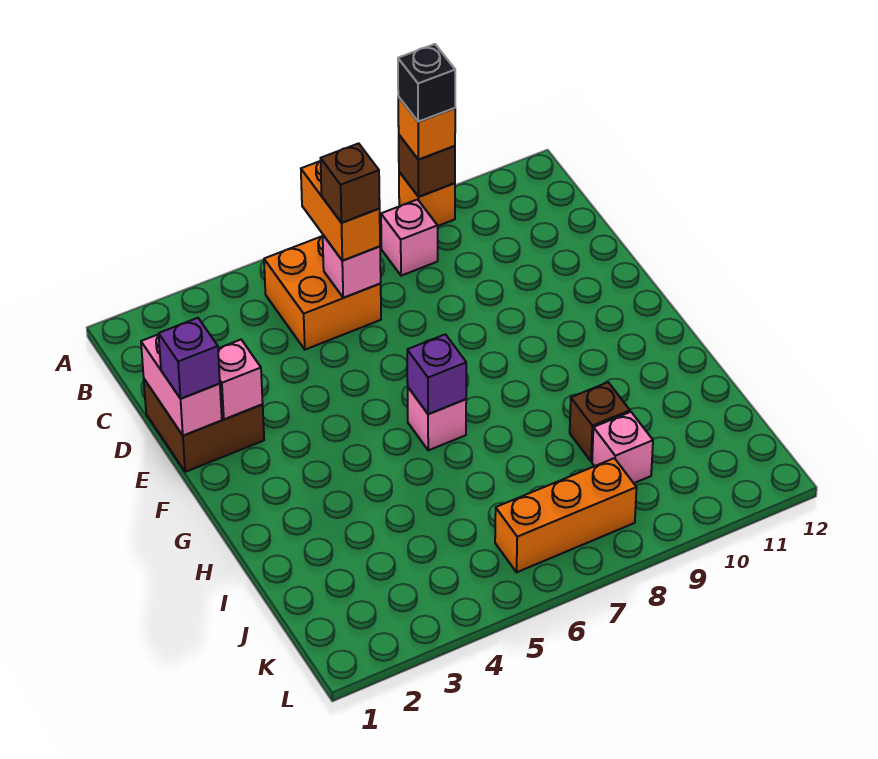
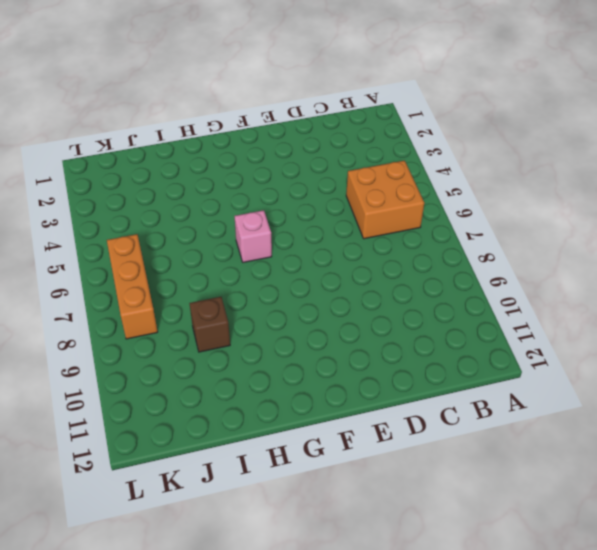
none -> orange brick A9 level 1
none -> pink brick B8 level 1
none -> brown brick D1:E2 level 1

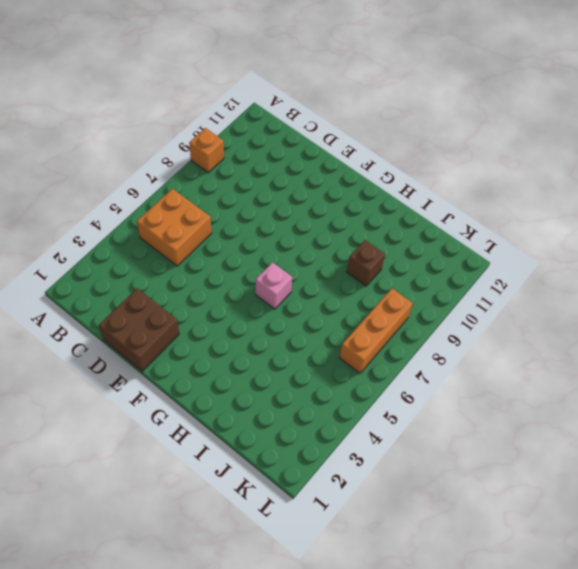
none -> pink brick B8 level 1
none -> pink brick J9 level 1
none -> brown brick A9 level 2

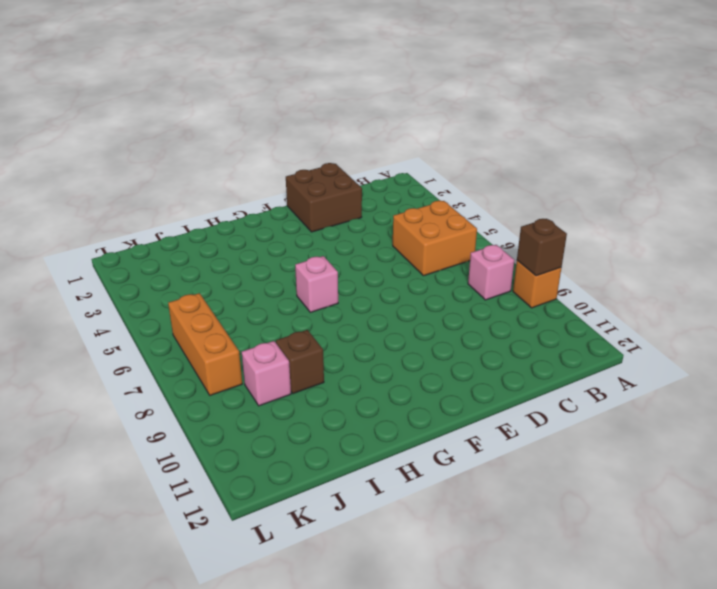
none -> pink brick C6 level 2
none -> pink brick D1:E1 level 2
none -> pink brick E2 level 2

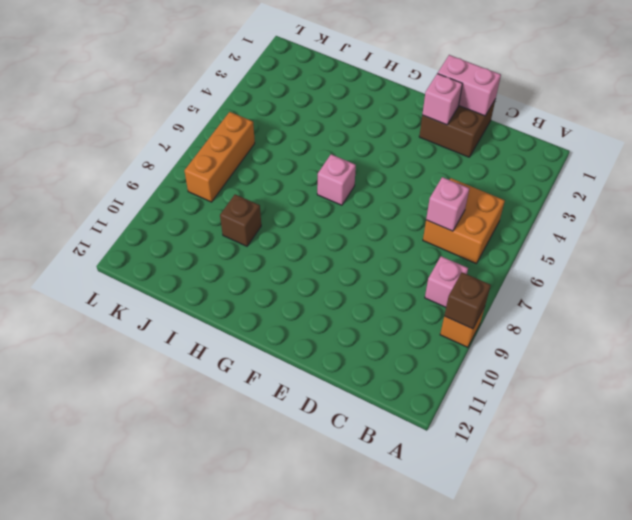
none -> pink brick J9 level 1
none -> purple brick G6 level 2
none -> orange brick A9 level 3

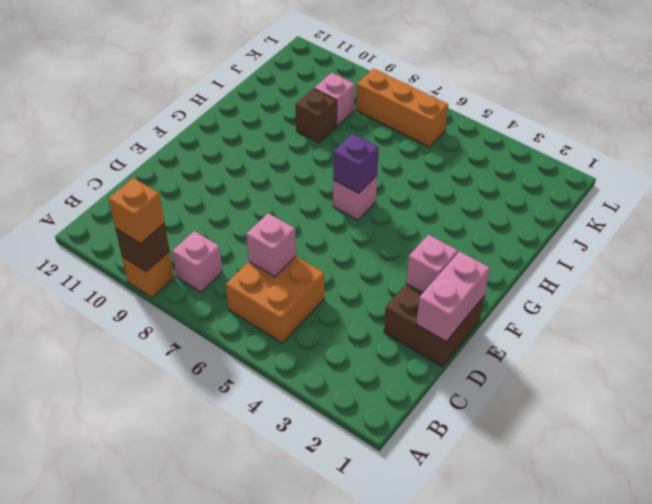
none -> orange brick B6:C6 level 3
none -> purple brick E1 level 3
none -> black brick A9 level 4

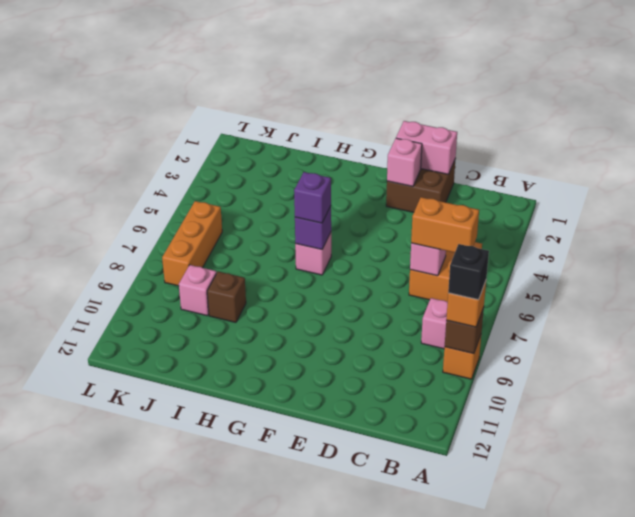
purple brick G6 level 3 -> purple brick E1 level 3
none -> brown brick C6 level 4

